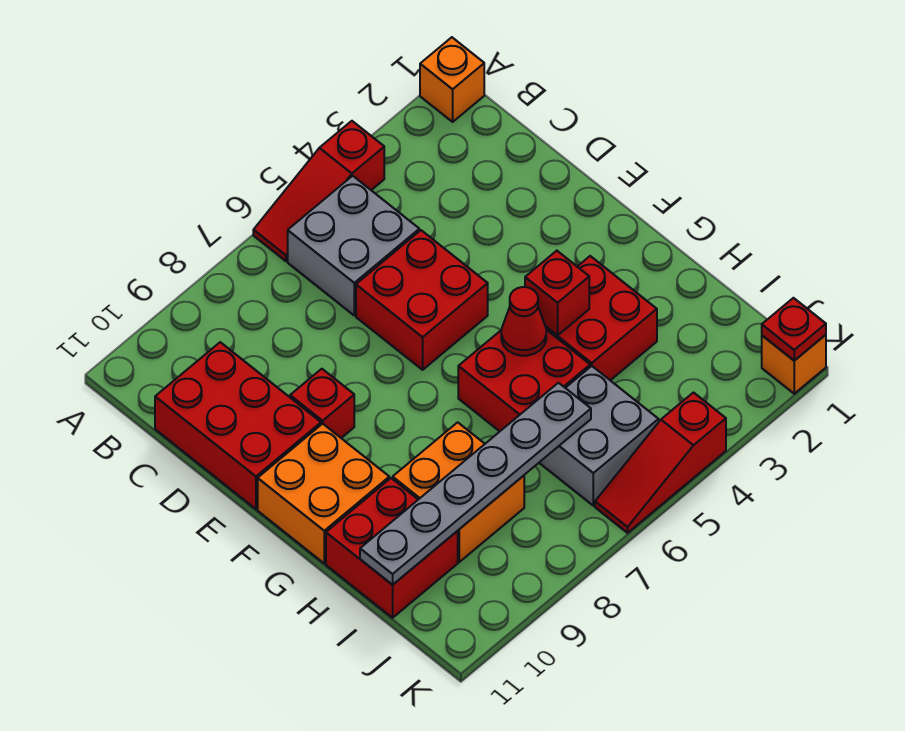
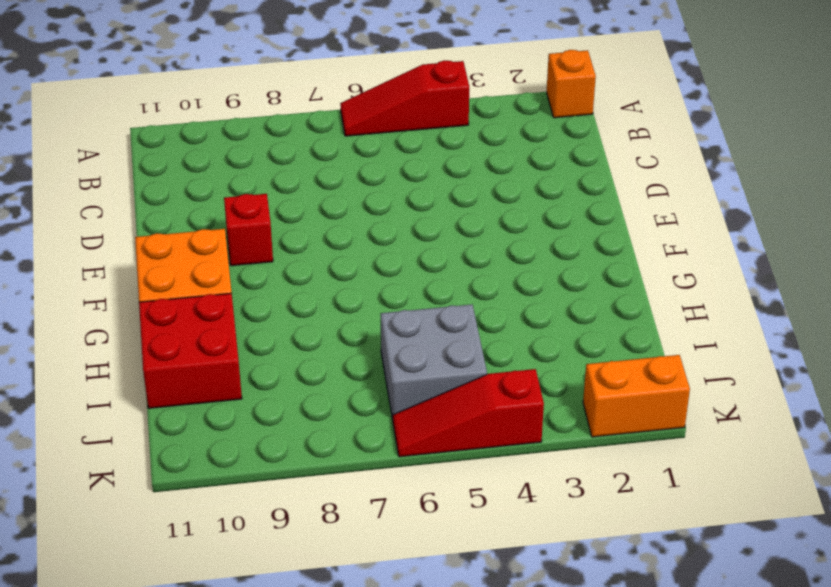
orange brick K1:K2 level 1 -> orange brick K1 level 1
none -> grey brick B5:C6 level 1
none -> red brick C10:E11 level 1
none -> red brick D5:E6 level 1

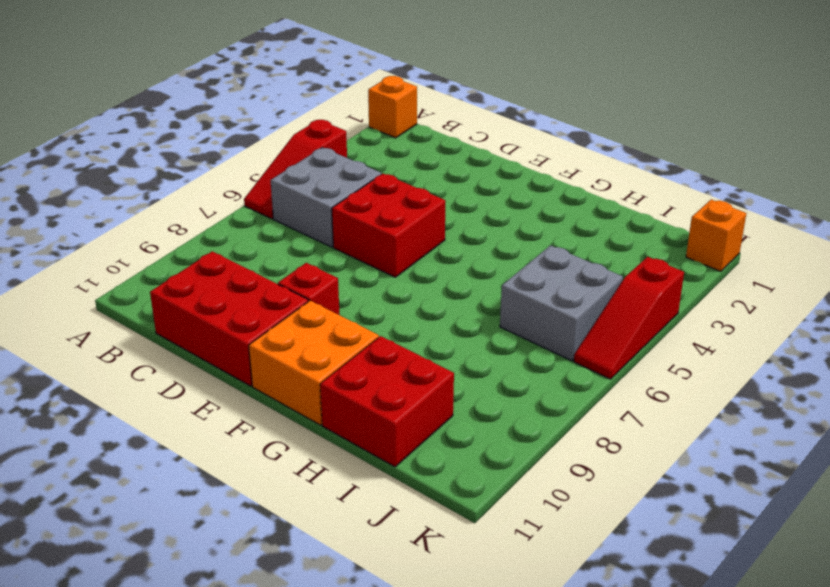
none -> red brick G3:H4 level 1
none -> red brick G5:H6 level 1
none -> orange brick H8:I9 level 1

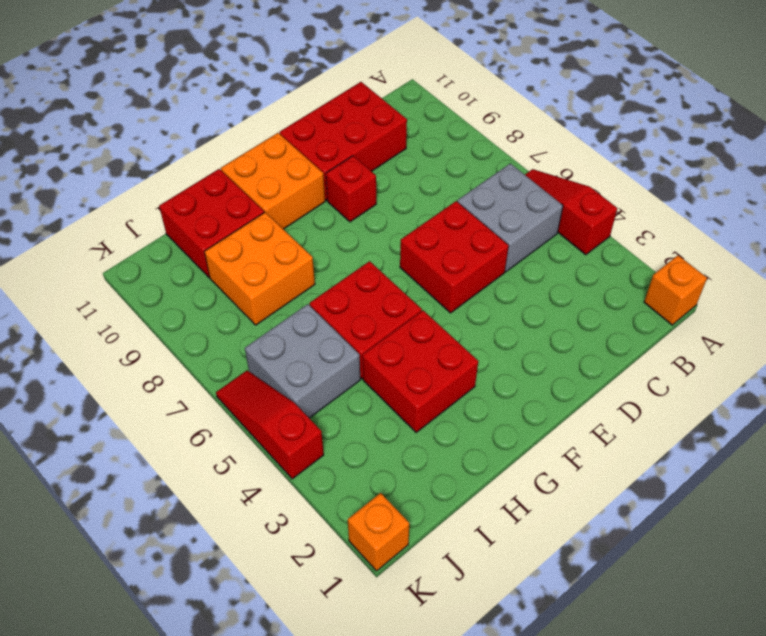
none -> red brick G4 level 2
none -> red cone G5 level 2
none -> grey plate I6:I11 level 2

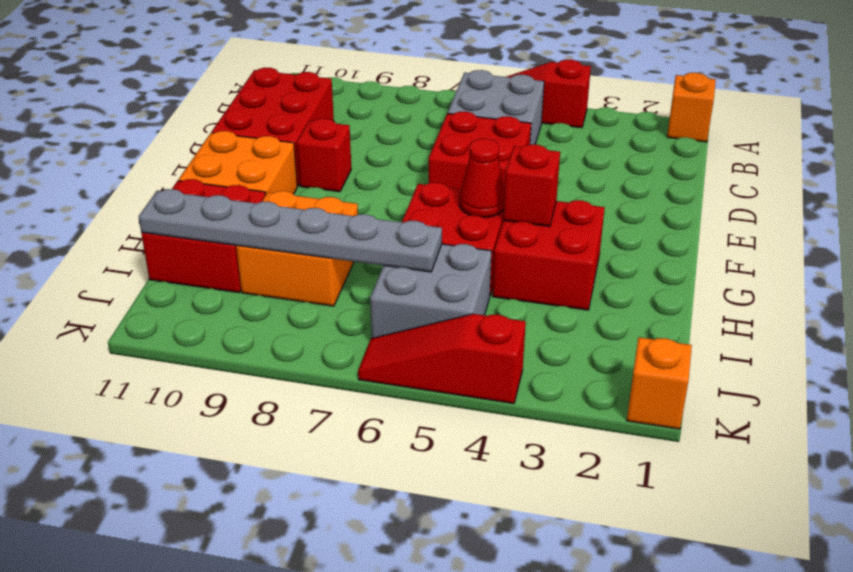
none -> red plate K1 level 2

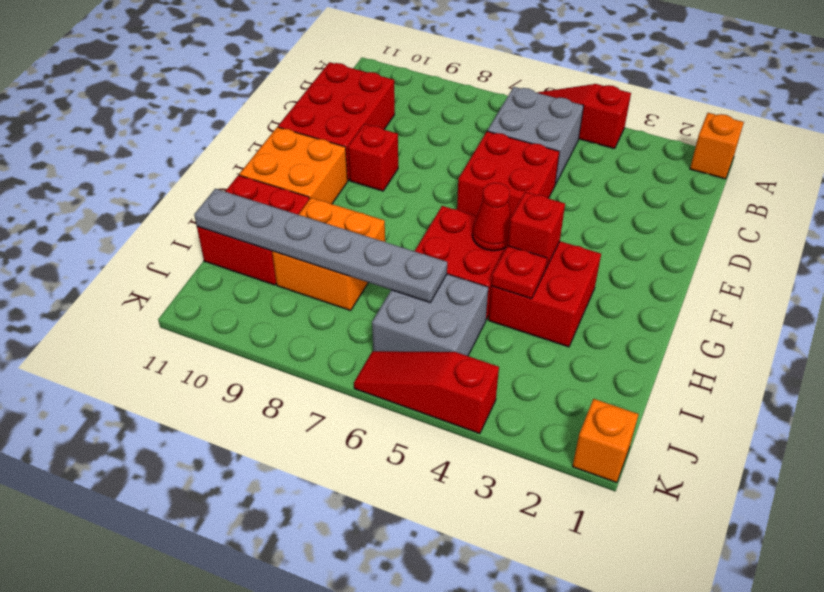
red plate H4 level 2 -> red plate K1 level 2

